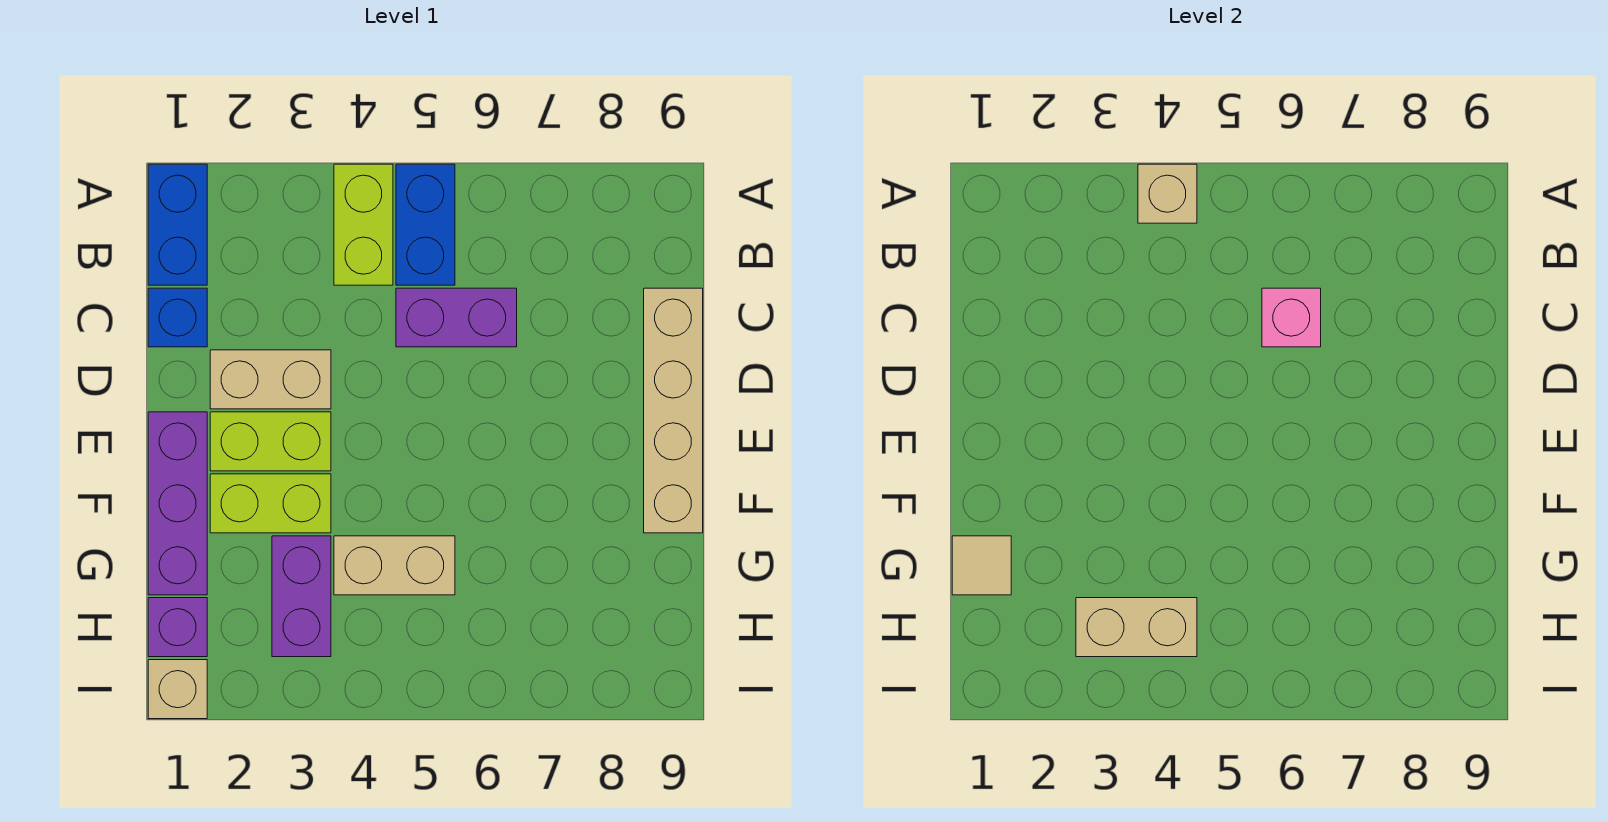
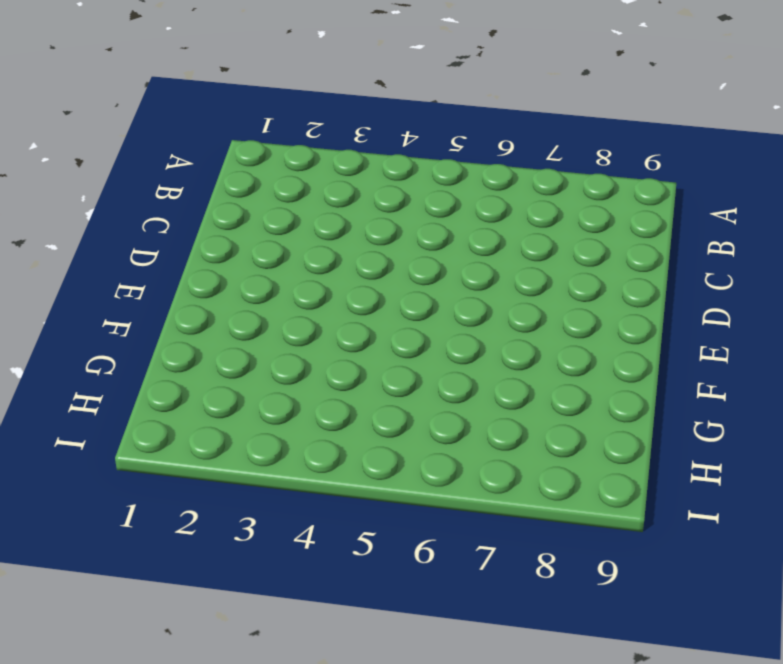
none -> blue brick A1:B1 level 1
none -> lime brick A4:B4 level 1
none -> blue brick A5:B5 level 1

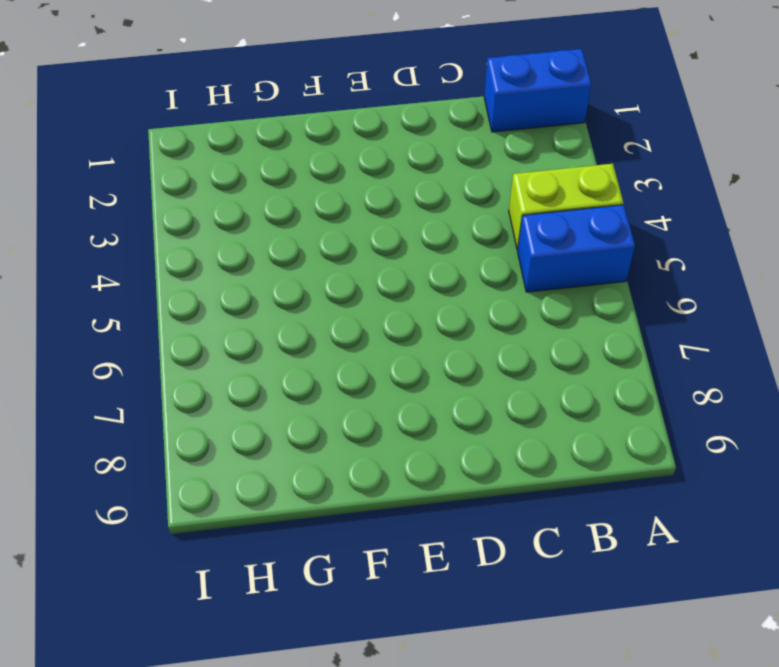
none -> blue brick C1 level 1
none -> purple brick C5:C6 level 1
none -> tan brick C9:F9 level 1

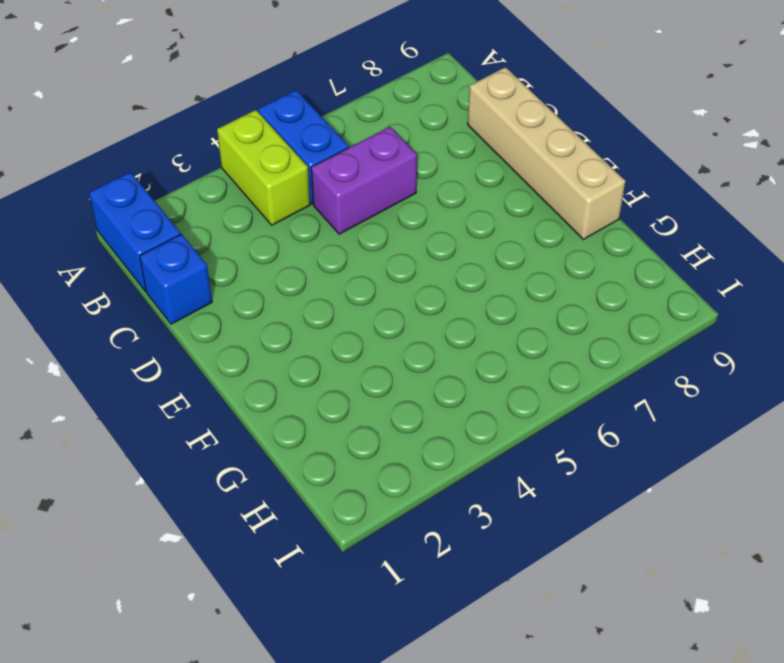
none -> tan brick D2:D3 level 1
none -> purple brick E1:G1 level 1
none -> lime brick E2:E3 level 1

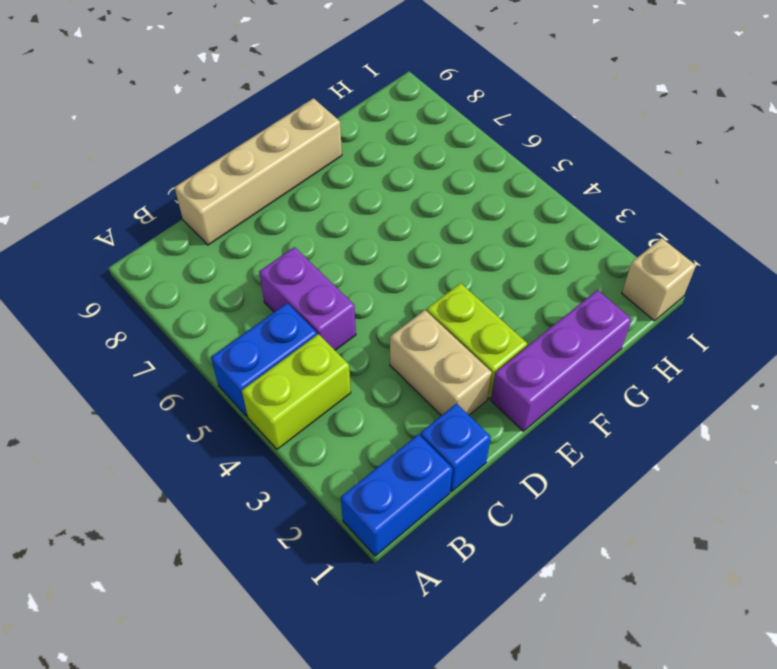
none -> lime brick F2:F3 level 1
none -> purple brick G3:H3 level 1
none -> tan brick G4:G5 level 1

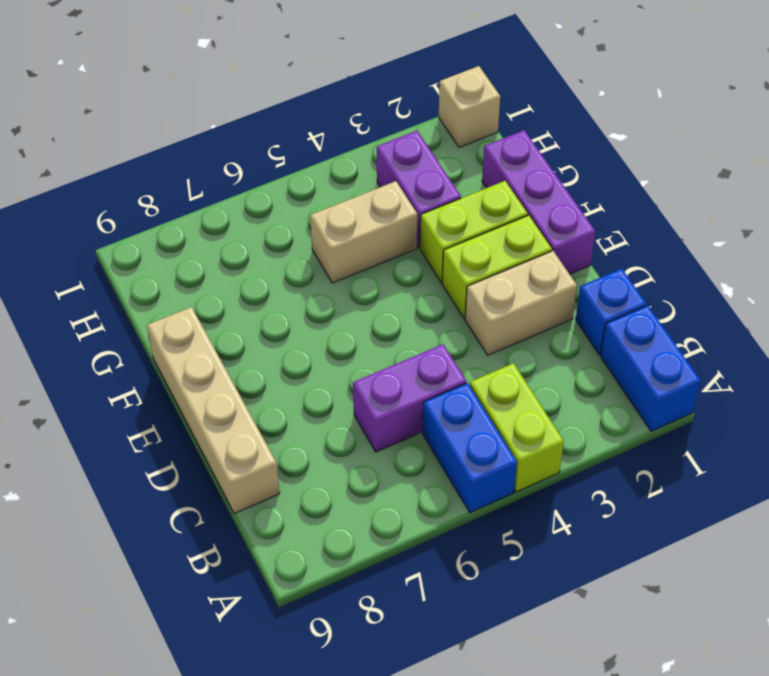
none -> purple brick H1 level 1
none -> tan brick A4 level 2
none -> pink brick C6 level 2

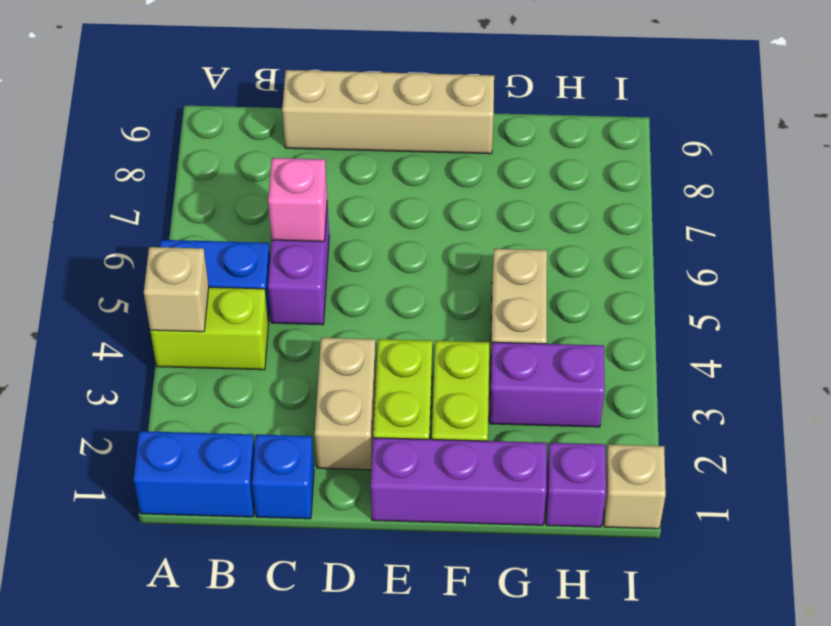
none -> tan tile G1 level 2
none -> tan brick H3:H4 level 2

